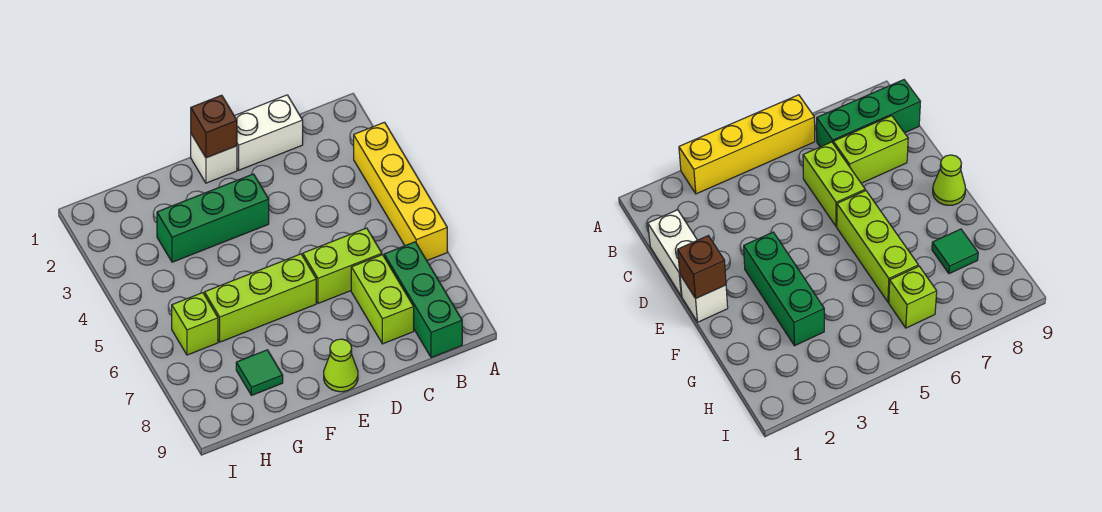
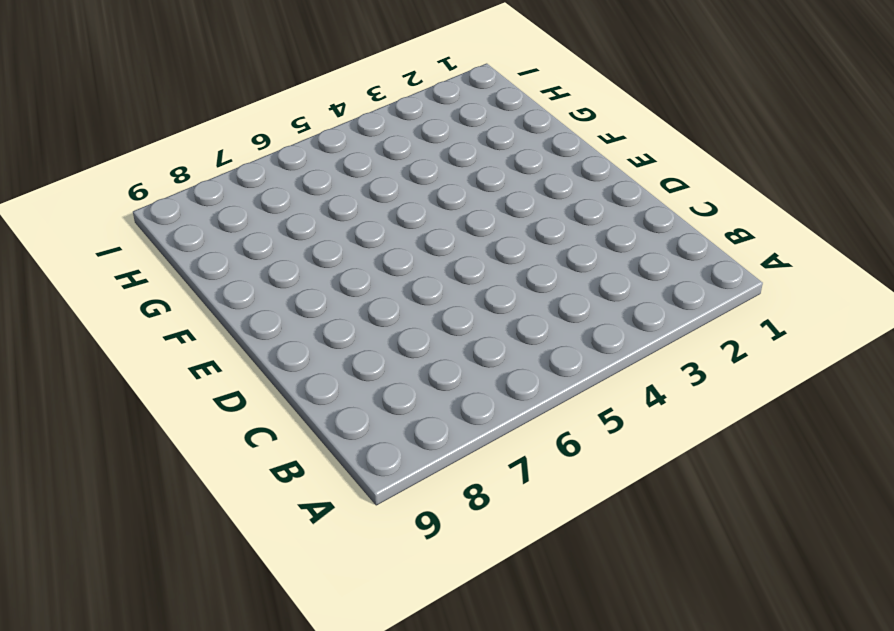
none -> yellow brick A3:A6 level 1
none -> green brick B7:B9 level 1
none -> white brick C1:D1 level 1

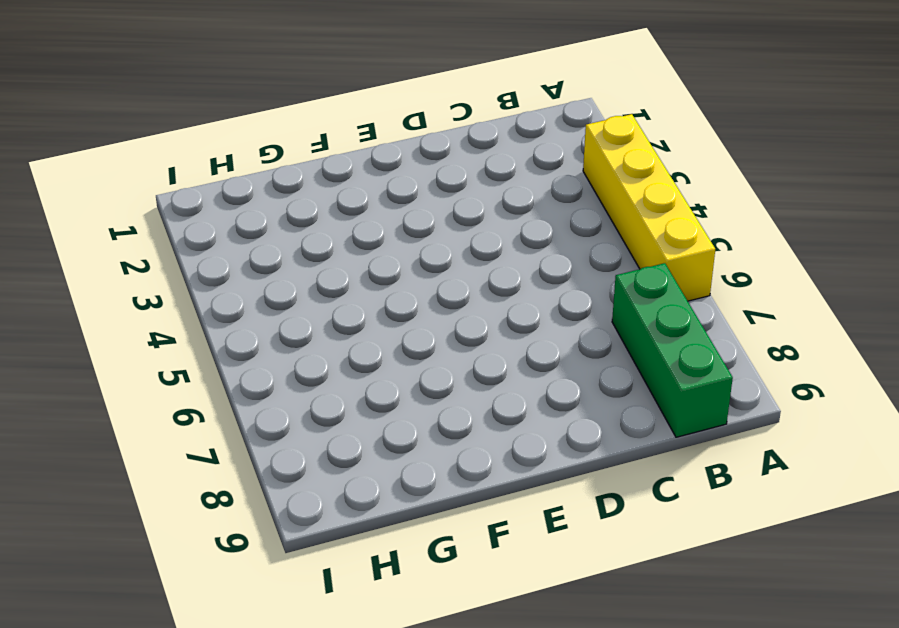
none -> white brick C1:D1 level 1
none -> lime brick C6:D6 level 1
none -> lime brick C7:C8 level 1

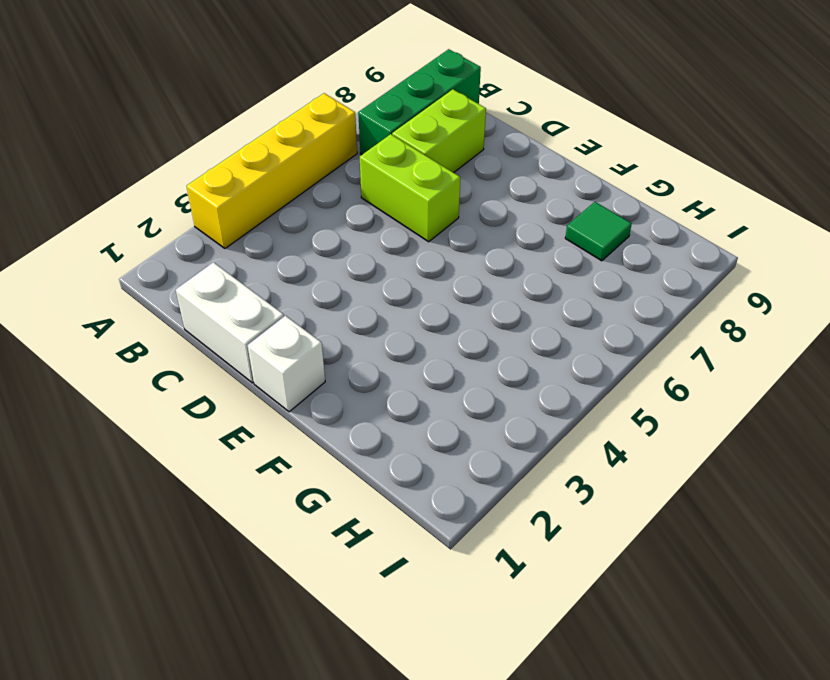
none -> green brick E3:G3 level 1
none -> lime brick E6:G6 level 1
none -> lime cone E9 level 1

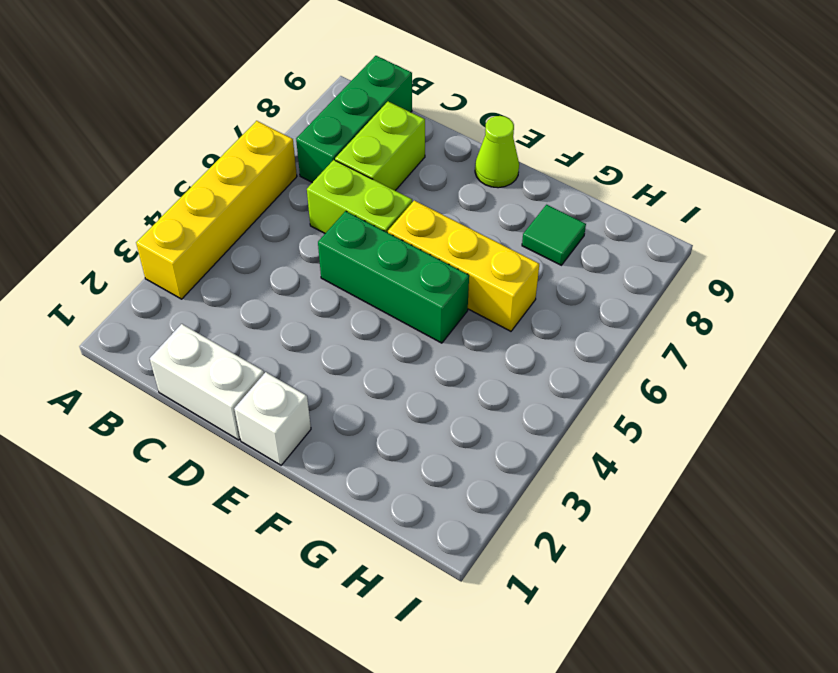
green brick D5:F5 level 1 -> green brick E3:G3 level 1
yellow brick E6:G6 level 1 -> lime brick E6:G6 level 1
none -> lime brick H6 level 1
none -> brown brick E1 level 2

